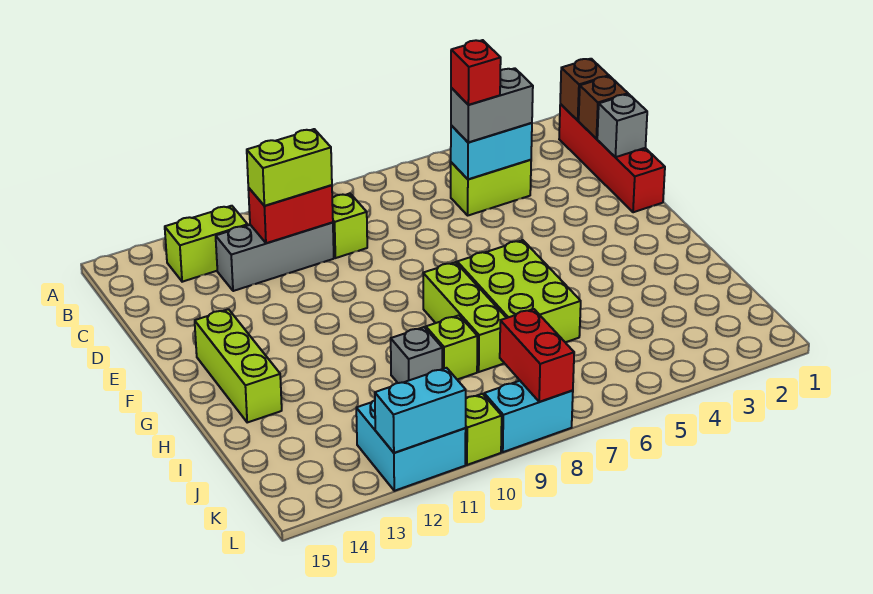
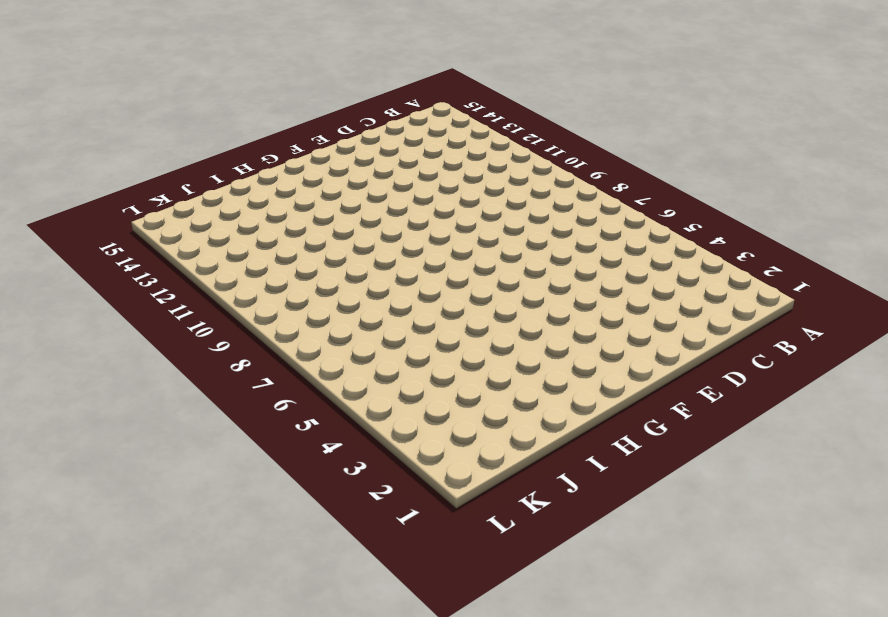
none -> red brick B1:E1 level 1
none -> lime brick B12:B13 level 1
none -> lime brick C4:C5 level 1

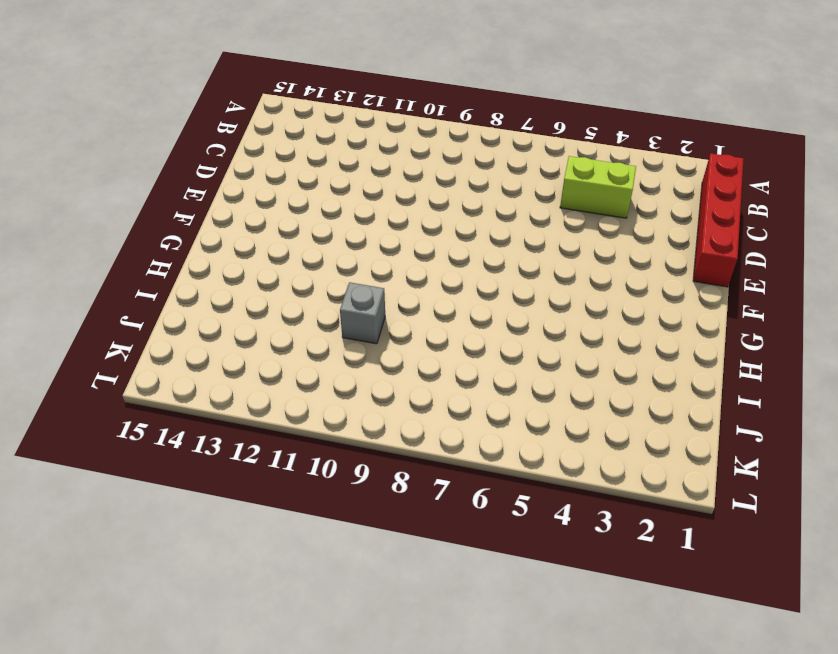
none -> lime brick B12:B13 level 1
none -> lime brick C9 level 1
none -> grey brick C10:C12 level 1

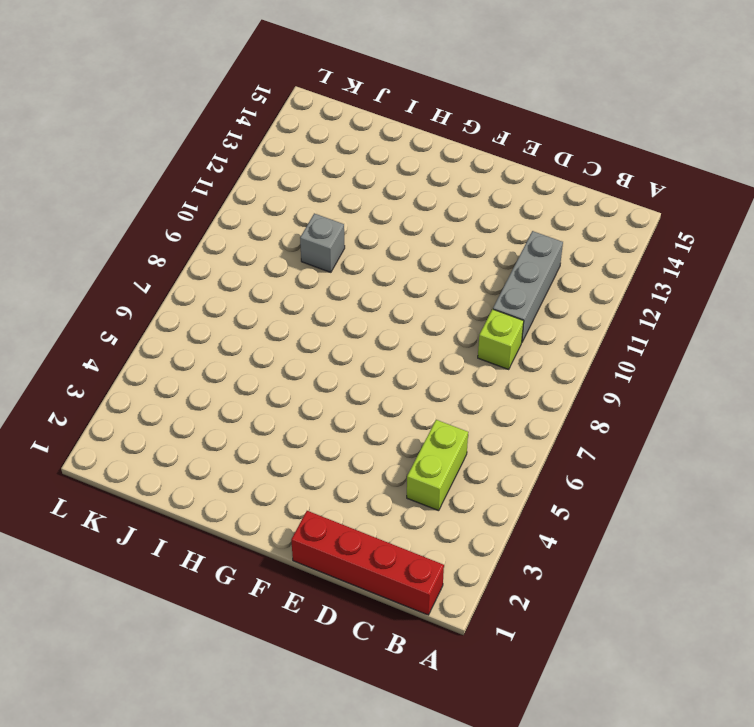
none -> lime brick B12:B13 level 1
none -> lime brick F14:H14 level 1
none -> lime brick G6:I7 level 1

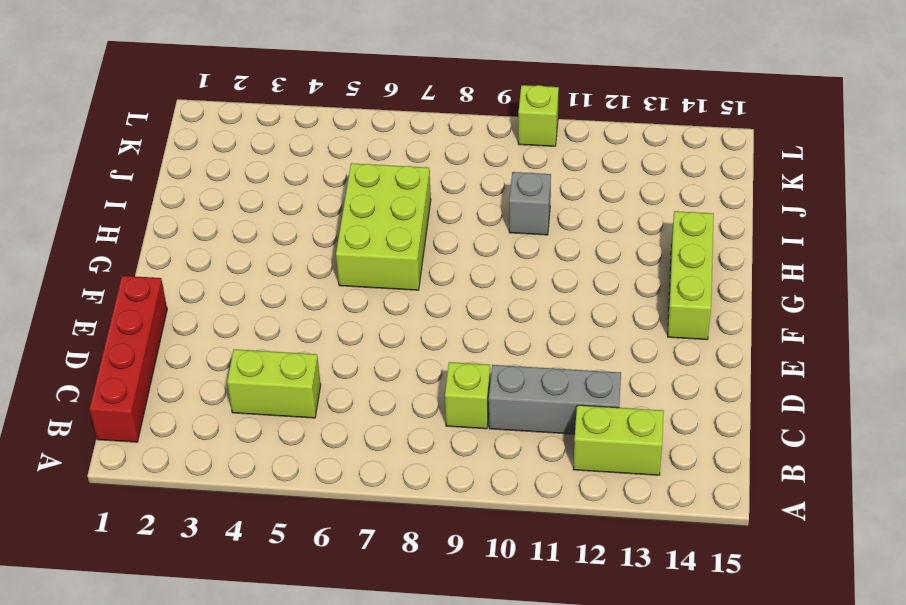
none -> lime brick G8:I8 level 1
none -> lime brick I9 level 1
none -> cyan brick K11:L12 level 1

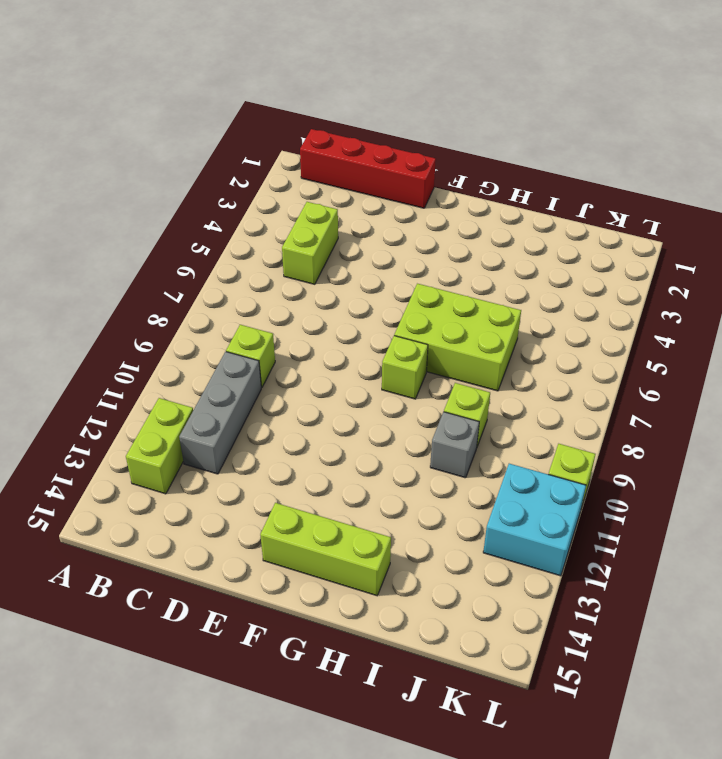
lime brick G8 level 1 -> lime brick G8:I8 level 1
none -> cyan brick L8:L9 level 1
none -> brown brick B1 level 2
none -> brown brick C1 level 2

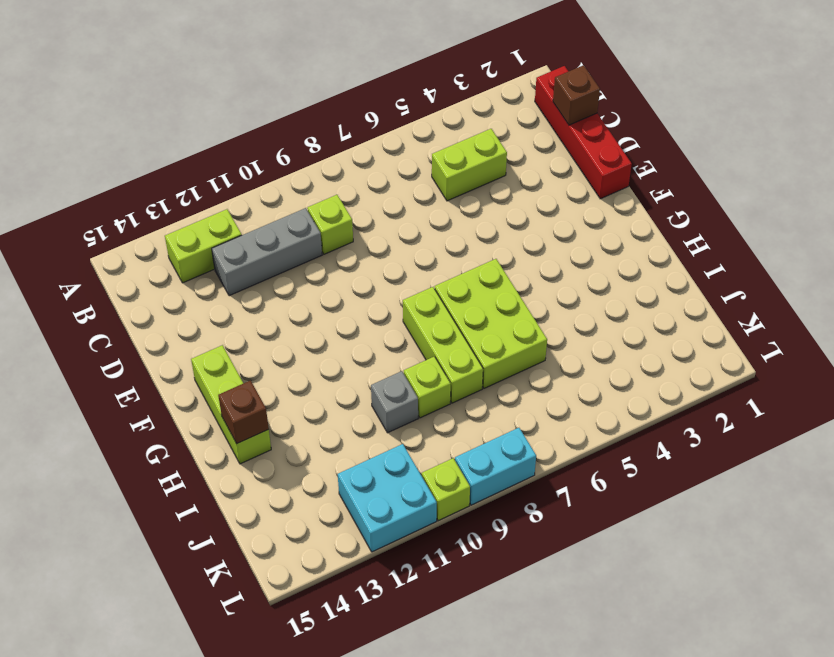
brown brick H14 level 2 -> brown brick B1 level 2
none -> cyan brick C4:C5 level 2
none -> red brick C10:C11 level 2
none -> grey brick D1 level 2

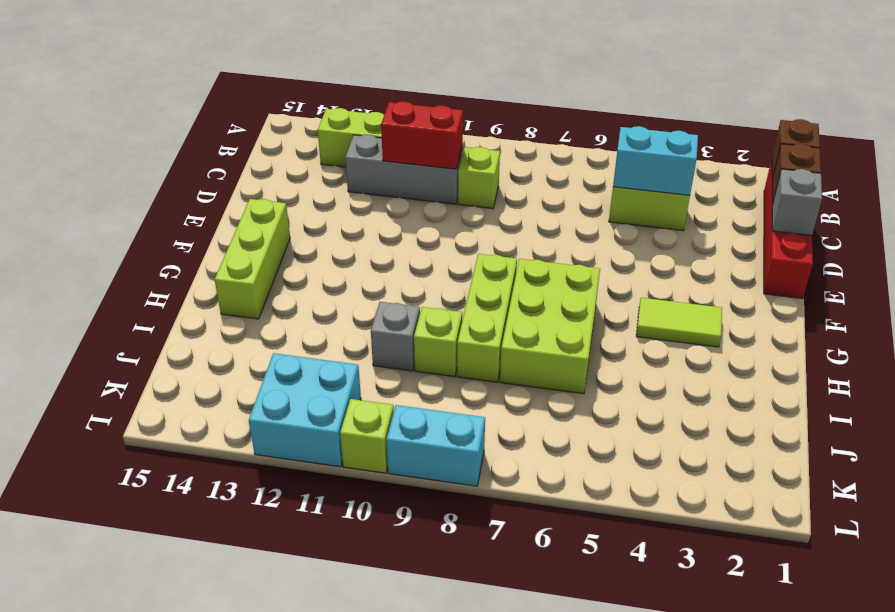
lime tile G3:G4 level 1 -> none
none -> red brick K8:L8 level 2
none -> cyan brick L11:L12 level 2
none -> grey brick C4:C5 level 3

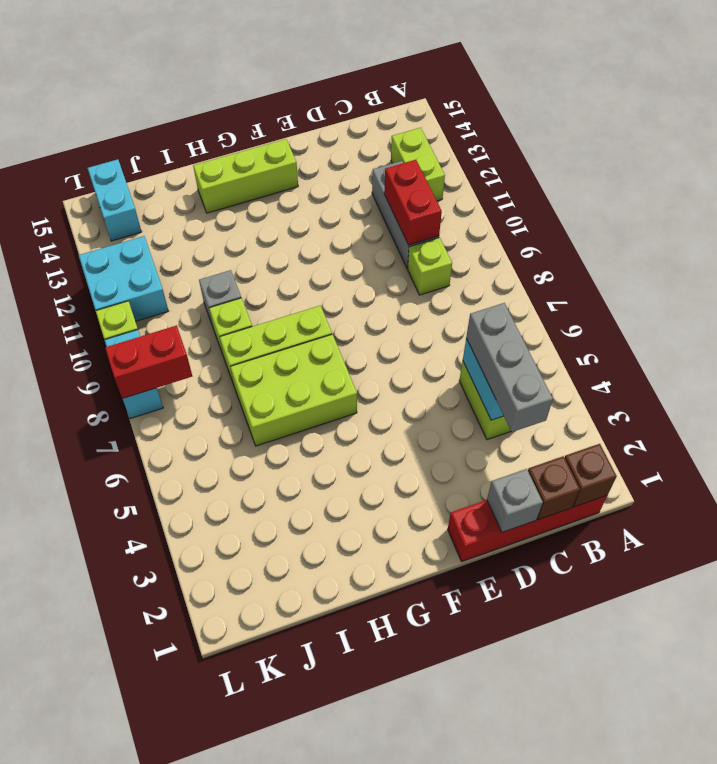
grey brick C3:C5 level 3 -> grey brick C4:C5 level 3
cyan brick K14:K15 level 1 -> cyan brick L11:L12 level 2
none -> lime brick C10:C11 level 3
none -> red brick C5 level 4

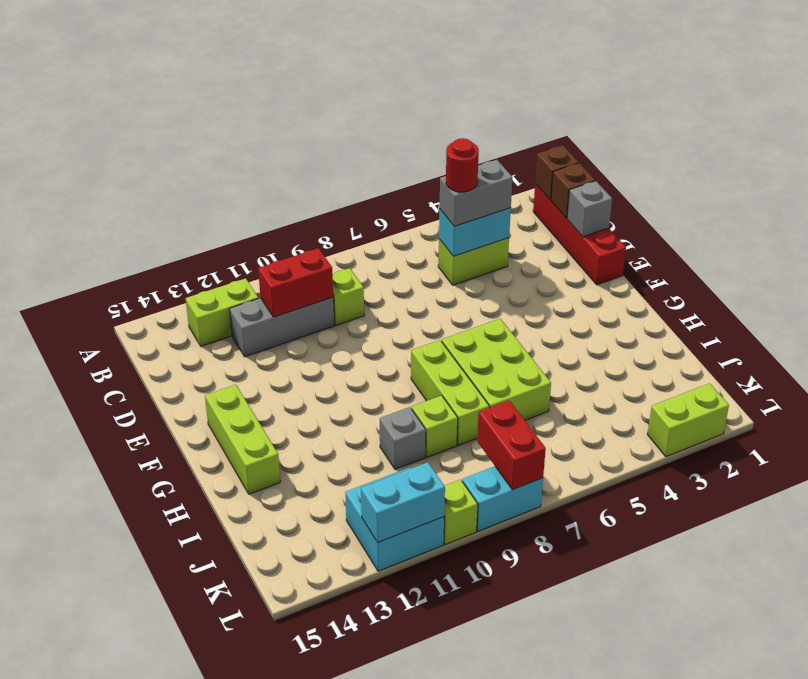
red round brick C5 level 4 -> red brick C5 level 4
lime brick L2:L3 level 1 -> lime brick C10:C11 level 3

